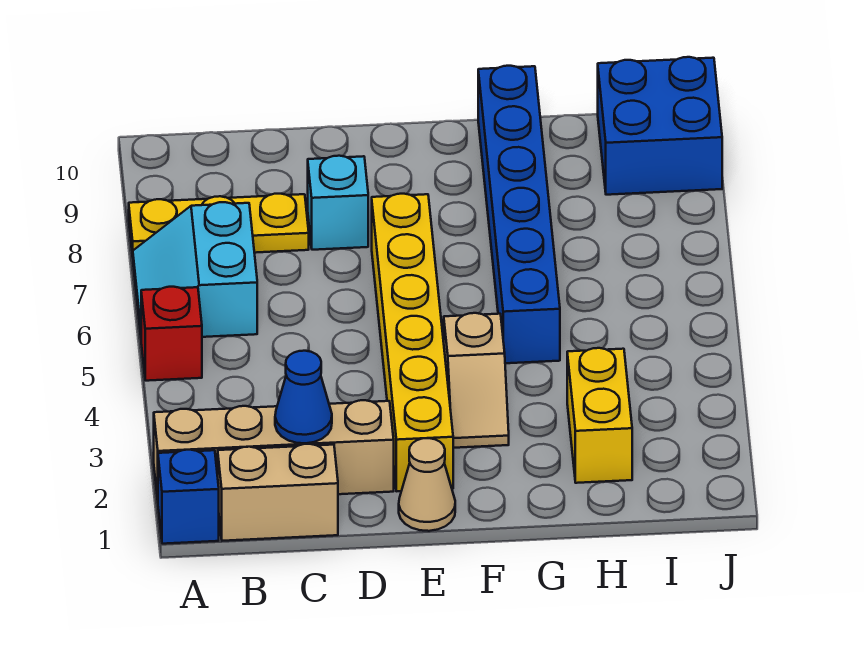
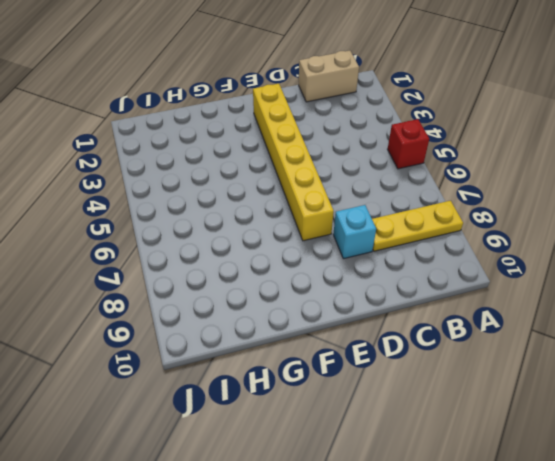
none -> blue brick A1 level 1
none -> tan brick A2:D2 level 1
none -> cyan slope A6:B7 level 1 top B

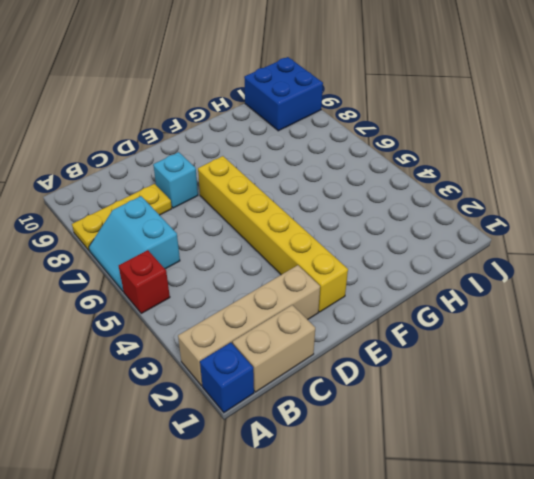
none -> tan cone E1 level 1
none -> tan slope F3:F4 level 1 top 4
none -> blue brick G5:G10 level 1

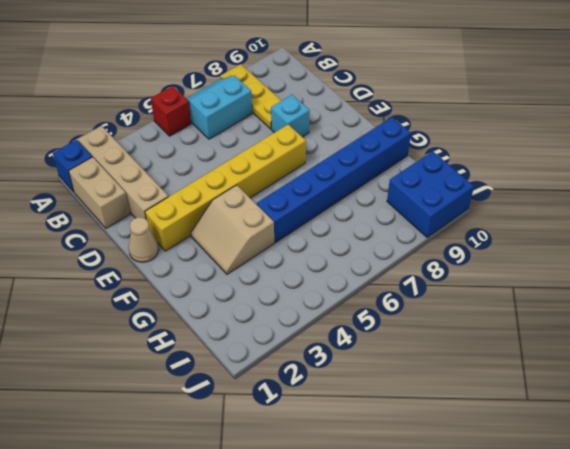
tan slope F3:G4 level 1 top 4 -> tan slope F3:F4 level 1 top 4
none -> yellow brick H2:H3 level 1
none -> blue cone C2 level 2

